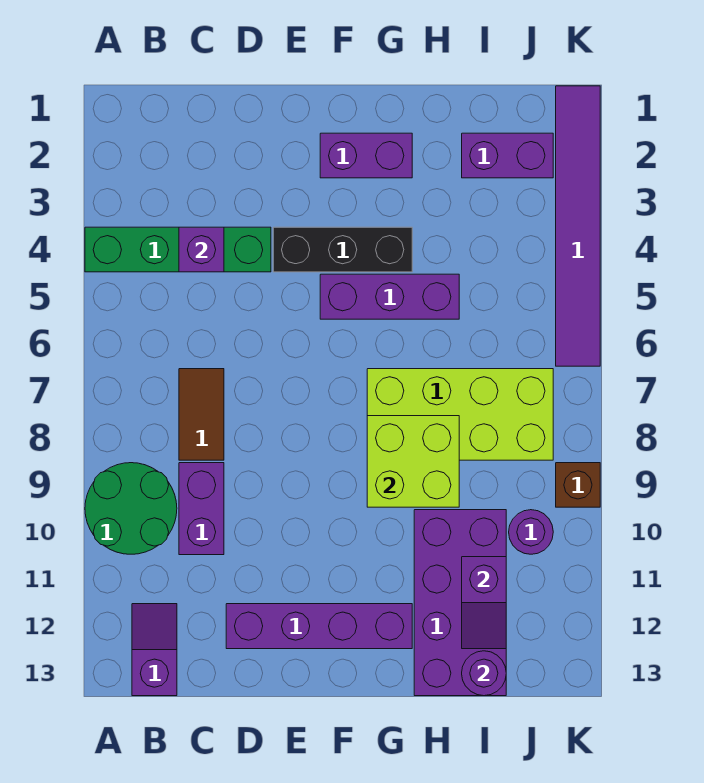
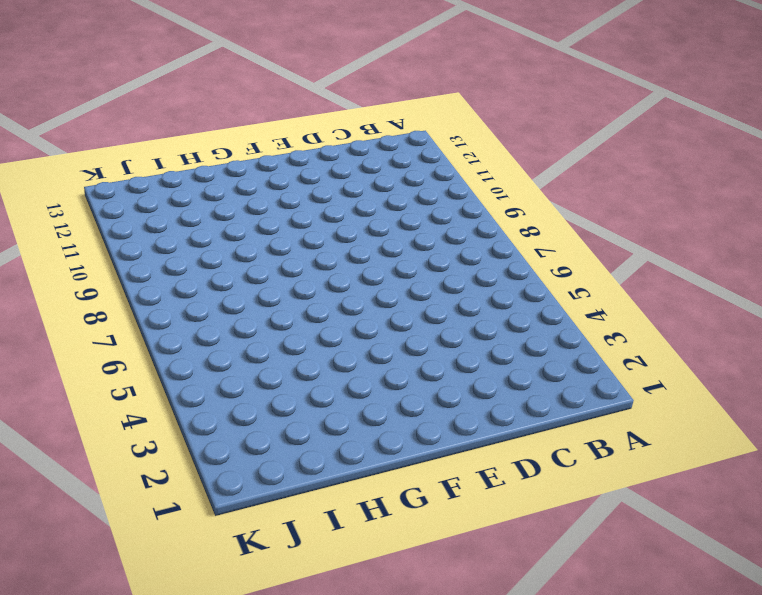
none -> green brick A4:D4 level 1
none -> green round brick A9:B10 level 1
none -> purple slope B12:B13 level 1 top 13

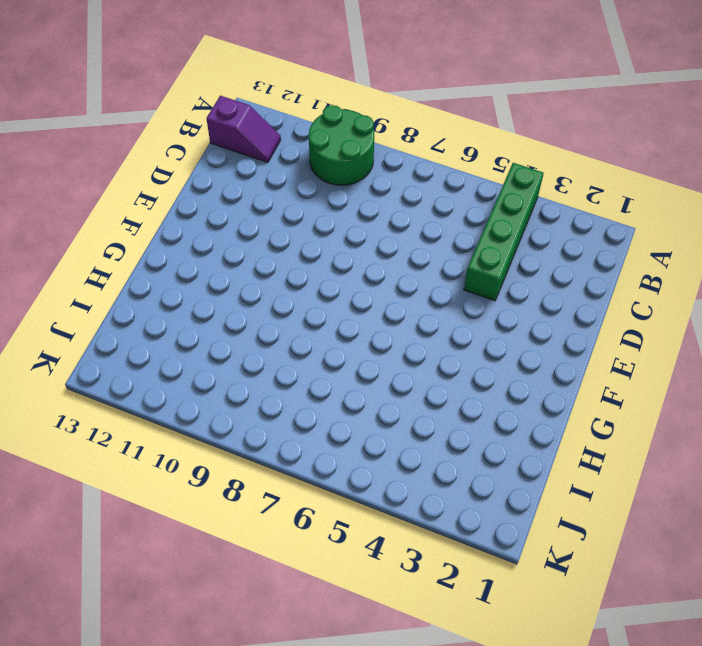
none -> brown tile C7:C8 level 1
none -> purple brick C9:C10 level 1
none -> purple brick D12:G12 level 1

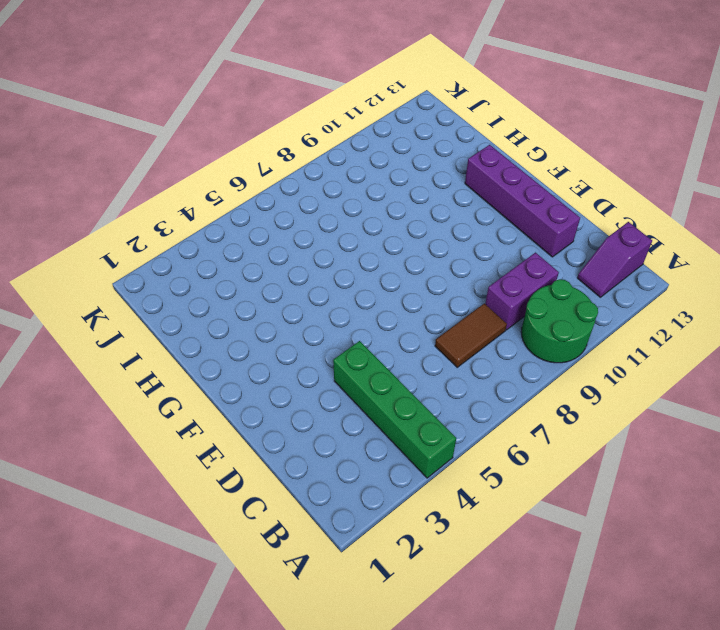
none -> black brick E4:G4 level 1
none -> purple brick F2:G2 level 1
none -> purple brick F5:H5 level 1

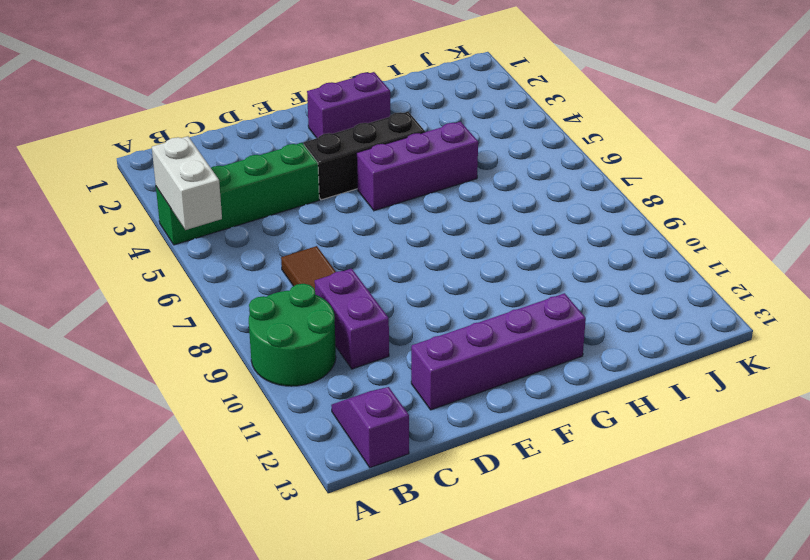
white brick A4:A5 level 2 -> none
none -> lime brick G7:J8 level 1
none -> purple brick H10:I13 level 1
none -> purple brick I2:J2 level 1

